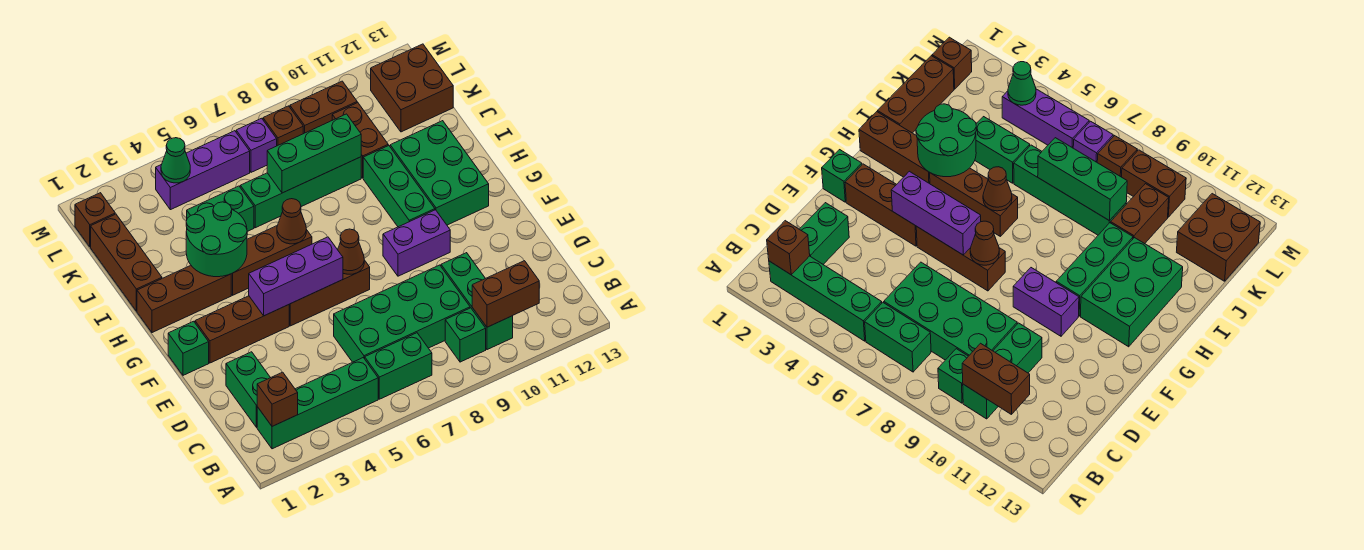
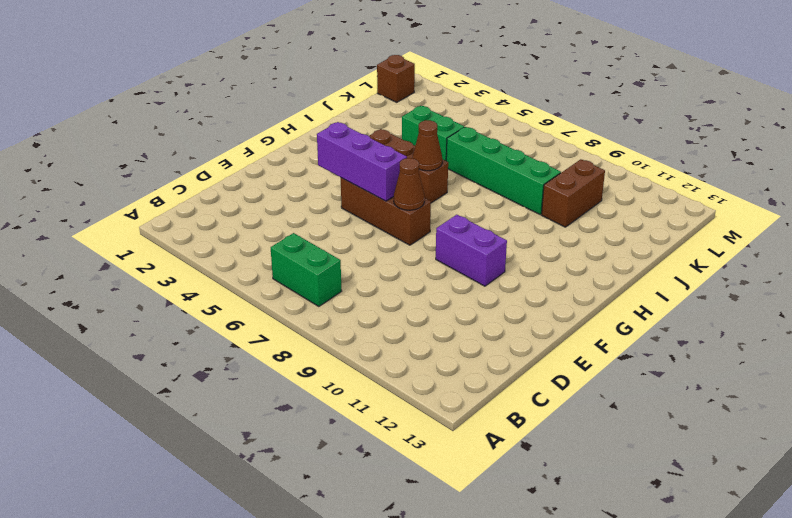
none -> green brick B2:B5 level 1
none -> green brick B9 level 1
none -> green brick B10:D10 level 1
none -> green brick C2:D2 level 1

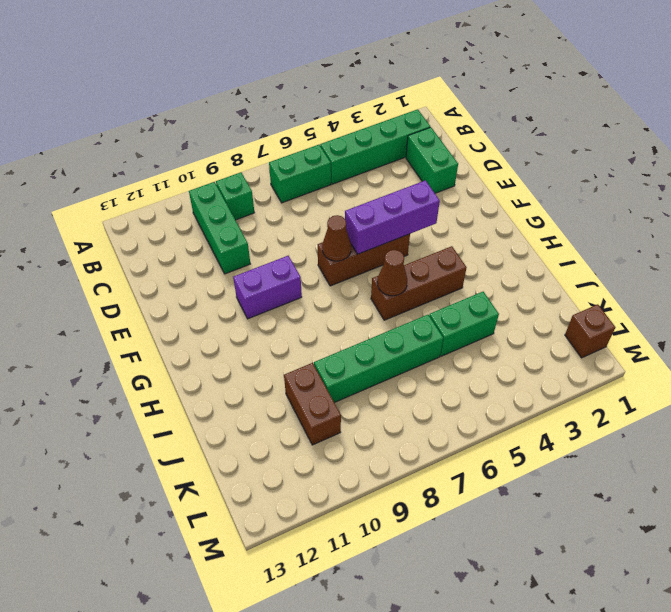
none -> green brick C6:D9 level 1
none -> green brick F1 level 1
none -> brown brick F2:F4 level 1
none -> green brick G10:I10 level 1

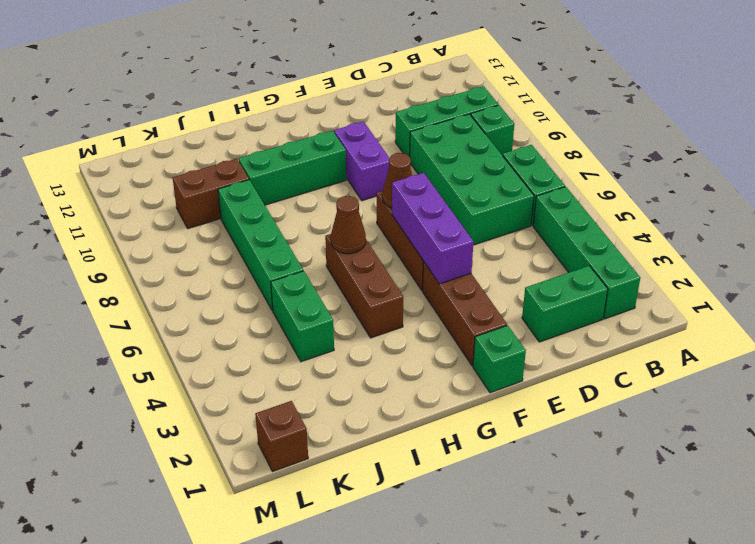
none -> green brick G11:I12 level 1
none -> brown brick H1:H3 level 1
none -> brown brick I1:K1 level 1
none -> brown brick K12:L13 level 1

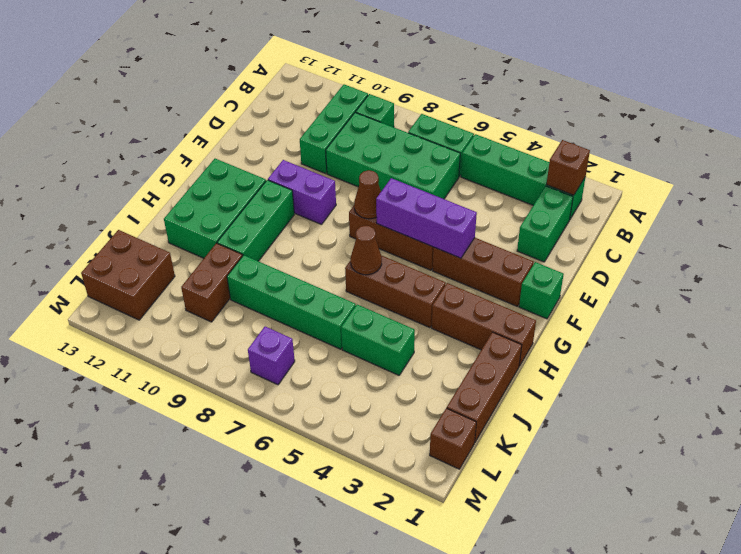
none -> purple brick L4:L6 level 1
none -> brown brick L8 level 1
none -> brown brick L9:L10 level 1
none -> brown brick B10:B11 level 2

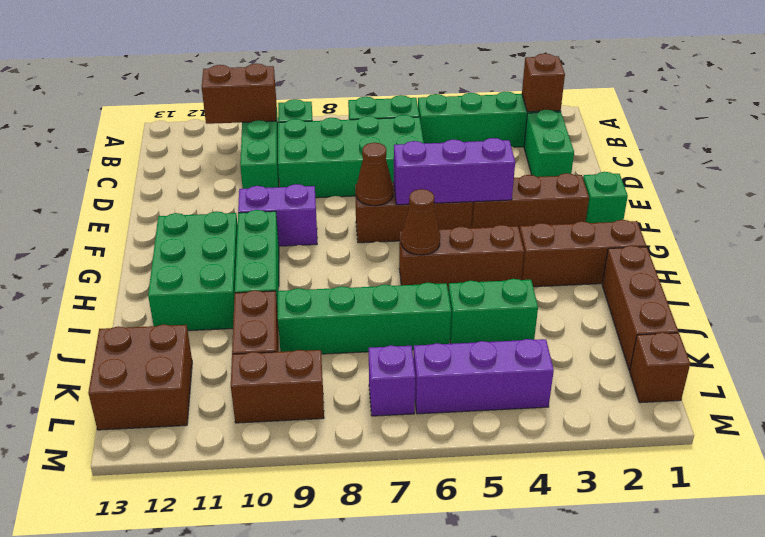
none -> brown brick L8 level 1
none -> green round brick H3:I4 level 2
none -> green brick J7:J9 level 2
none -> green cone L4 level 2

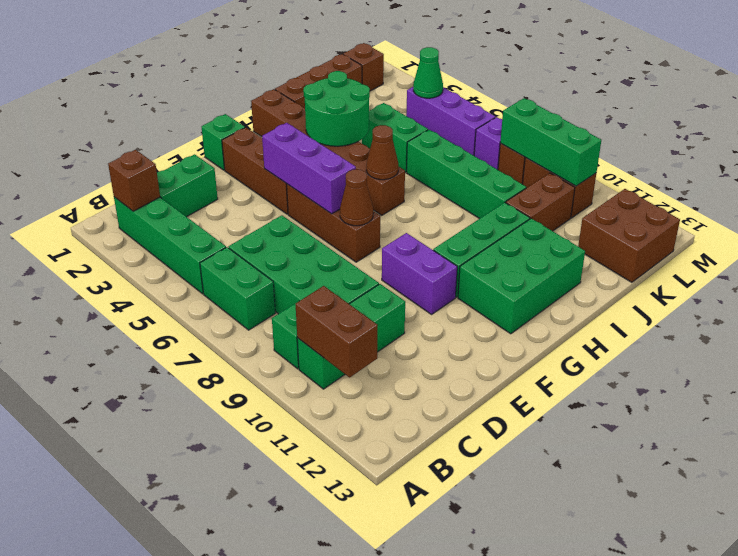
green brick L8:L10 level 2 -> green brick J7:J9 level 2

